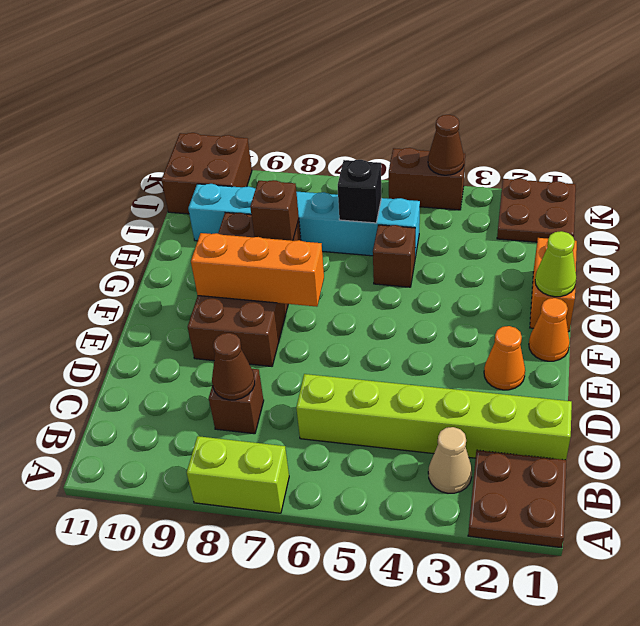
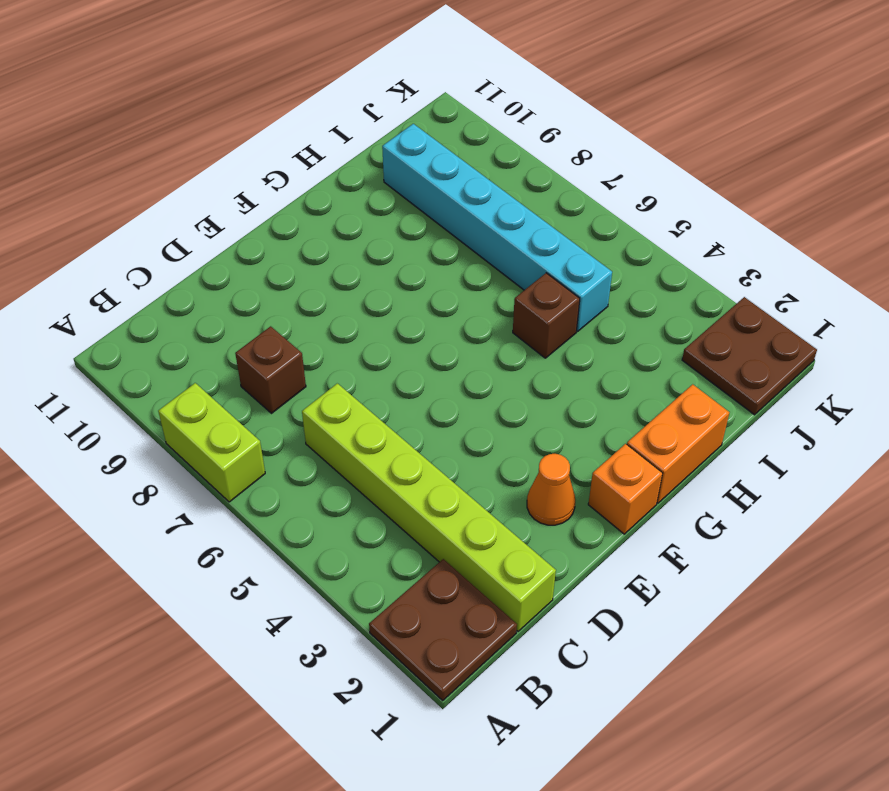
orange brick F1 level 1 -> orange cone F1 level 1
none -> tan cone B3 level 1
none -> brown brick E8:H9 level 1
none -> brown brick J10:K11 level 1

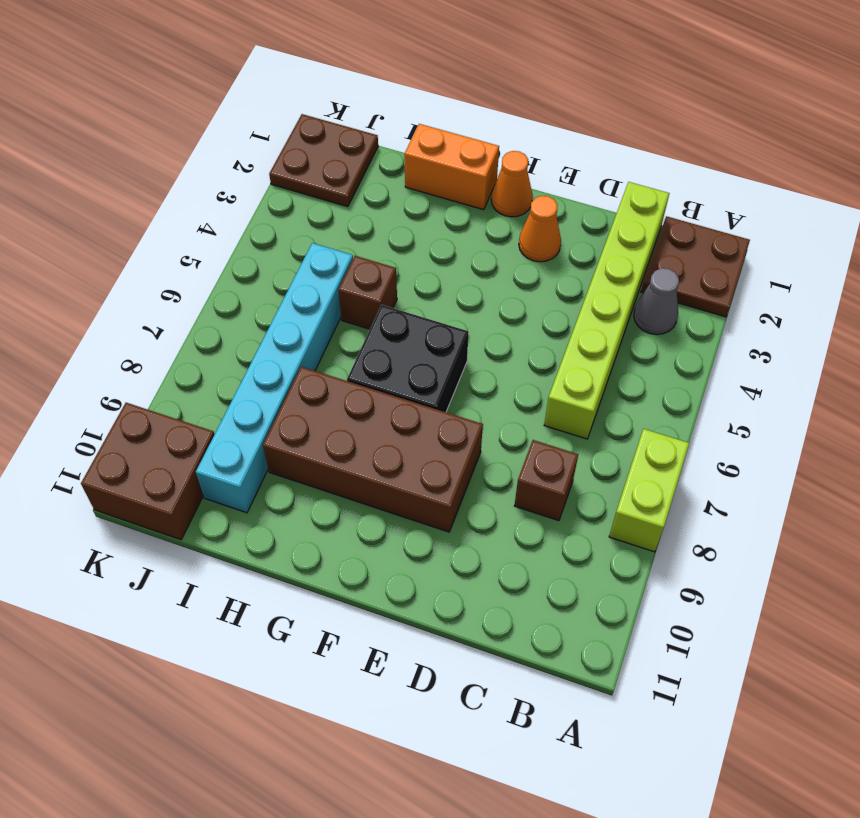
grey cone B3 level 1 -> tan cone B3 level 1
black brick F6:G7 level 1 -> none
none -> brown brick K4:K5 level 1
none -> brown cone C8 level 2
none -> orange brick F7:F9 level 2

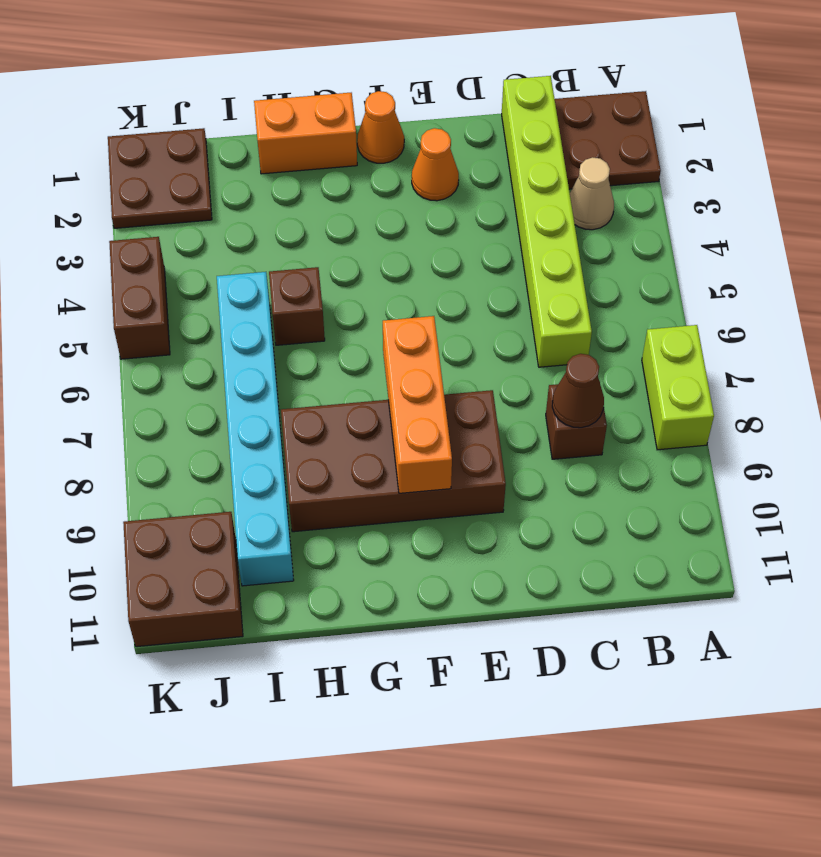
none -> lime cone G1 level 2
none -> brown brick H8 level 2
none -> black brick I6 level 2

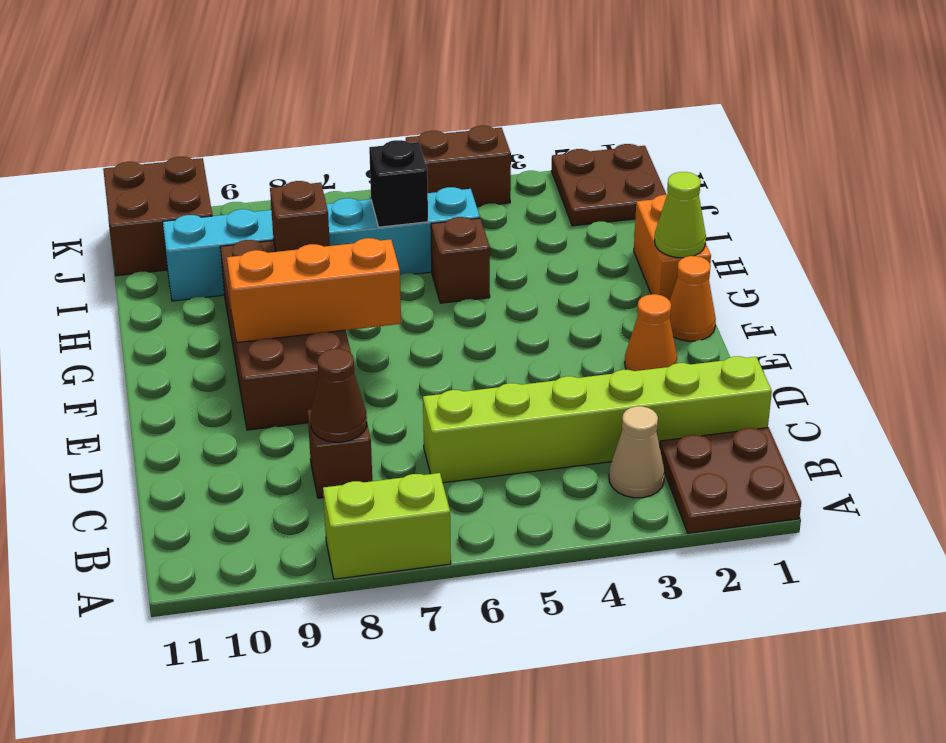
none -> brown cone K4 level 2

